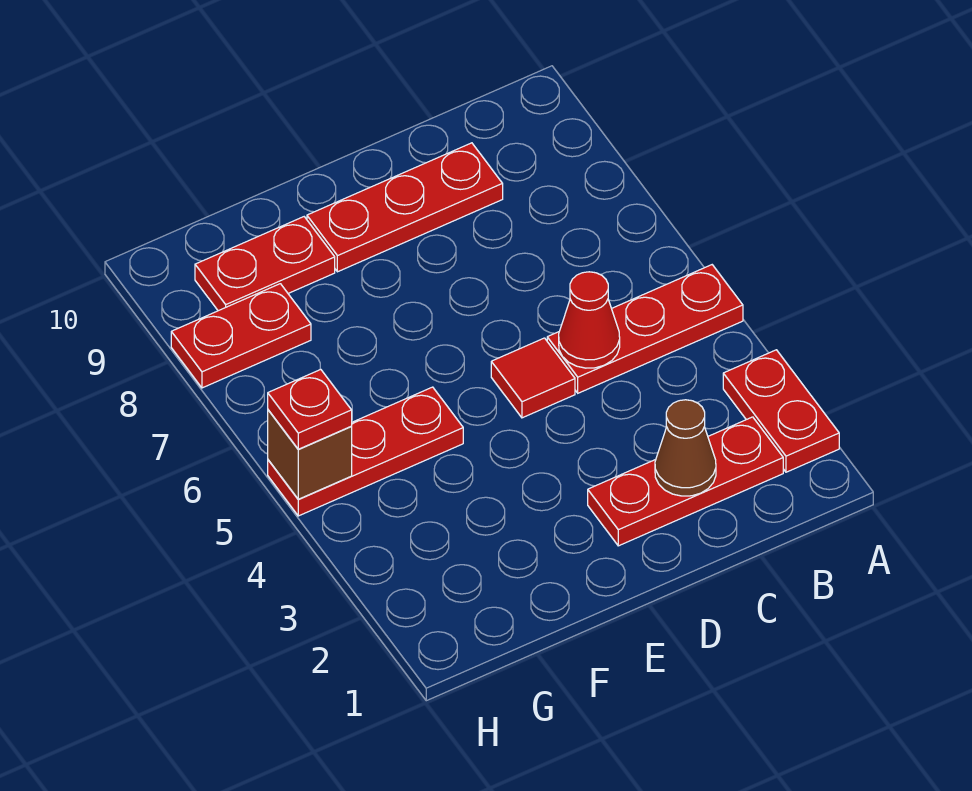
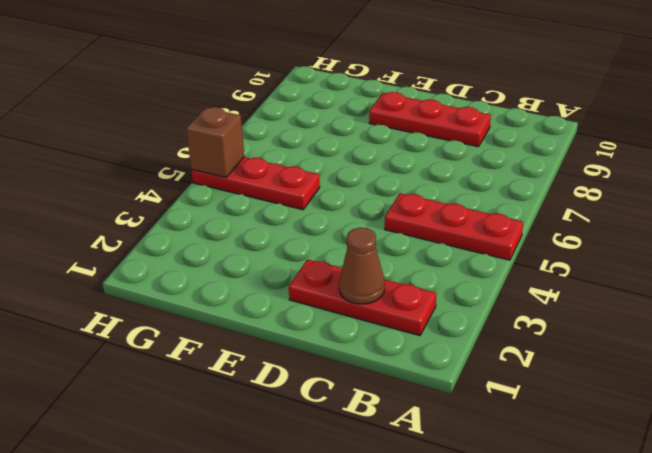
none -> red plate A2:A3 level 1
none -> red tile D5 level 1
none -> red plate F9:G9 level 1

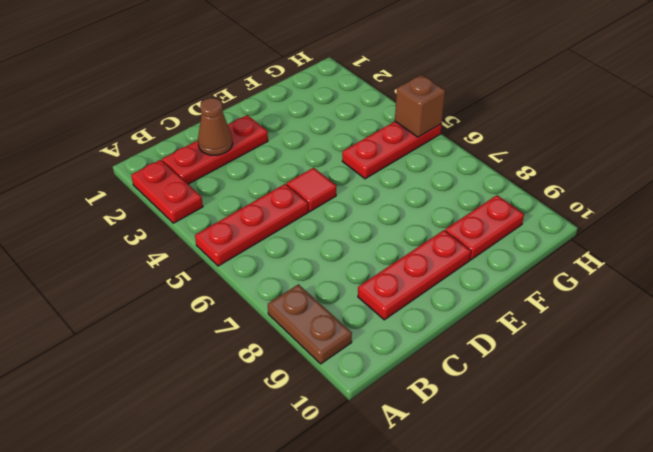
brown plate A8:A9 level 1 -> none
none -> red plate G8:H8 level 1
none -> red cone C5 level 2
none -> red plate H5 level 3

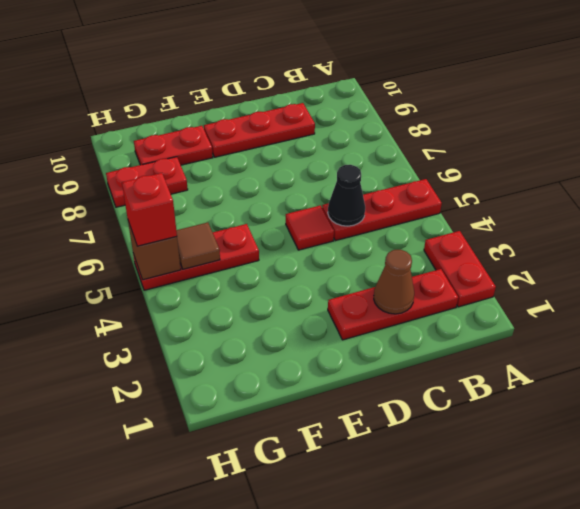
black cone C5 level 2 -> red cone C5 level 2
brown tile G5 level 2 -> none
red brick H5 level 3 -> red plate H5 level 3

